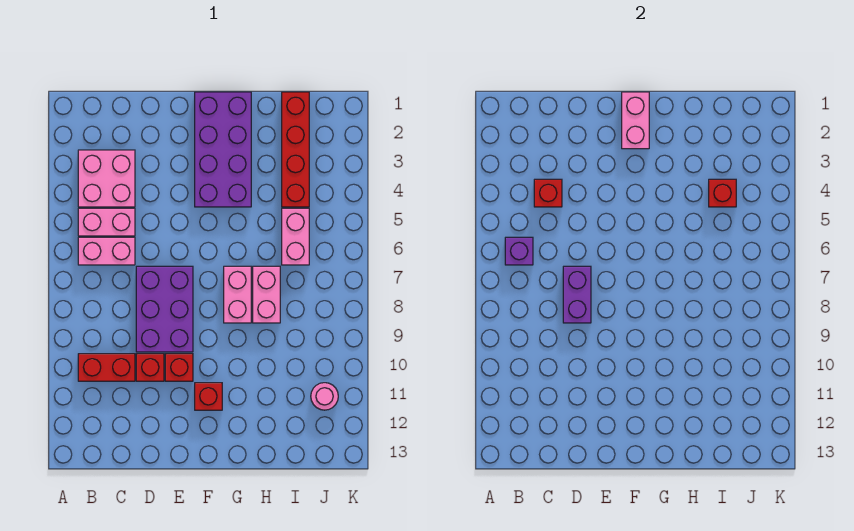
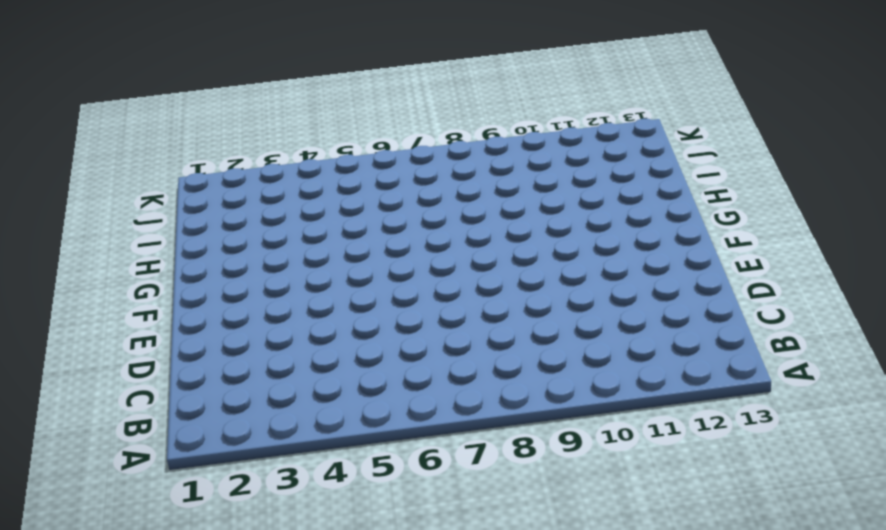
none -> pink brick B3:C4 level 1
none -> pink brick B5:C5 level 1
none -> pink brick B6:C6 level 1

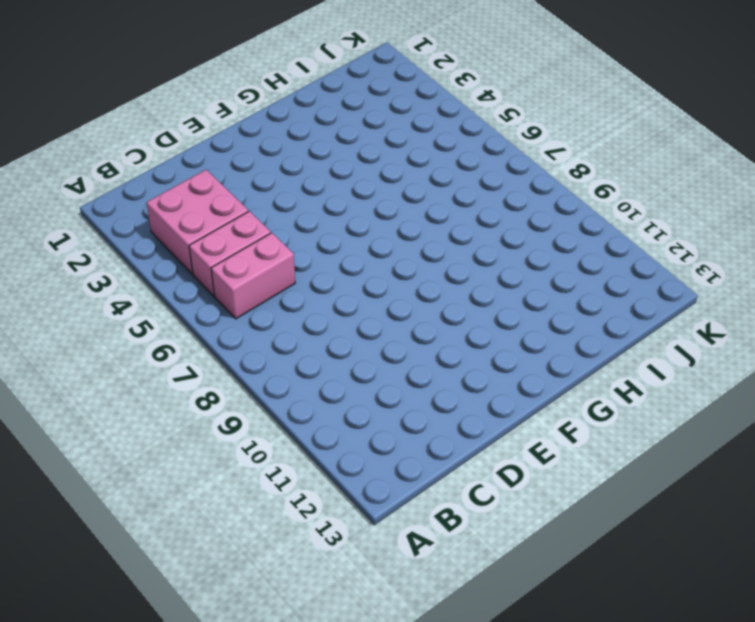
none -> red brick B10:C10 level 1
none -> purple brick D7:E9 level 1
none -> red brick D10 level 1

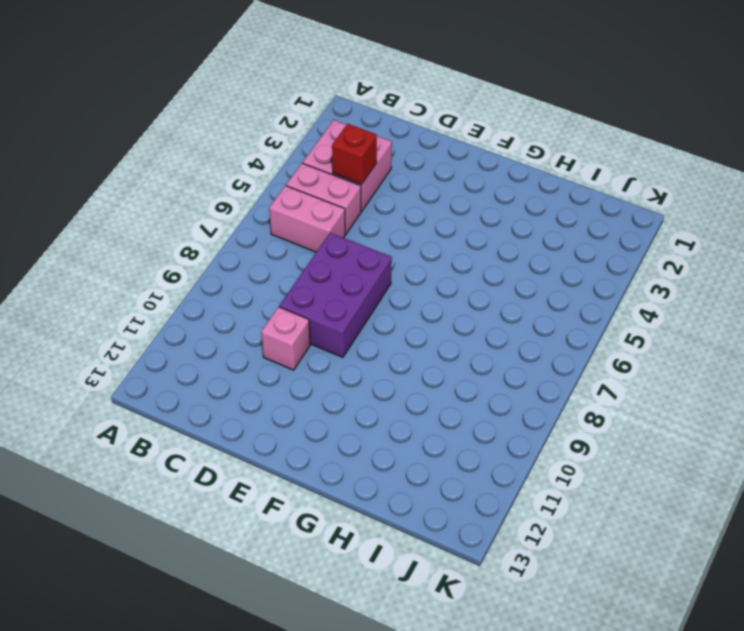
pink brick D10 level 1 -> red brick D10 level 1
none -> red brick B10:C10 level 1
none -> red brick E10 level 1
none -> purple brick F1:G4 level 1

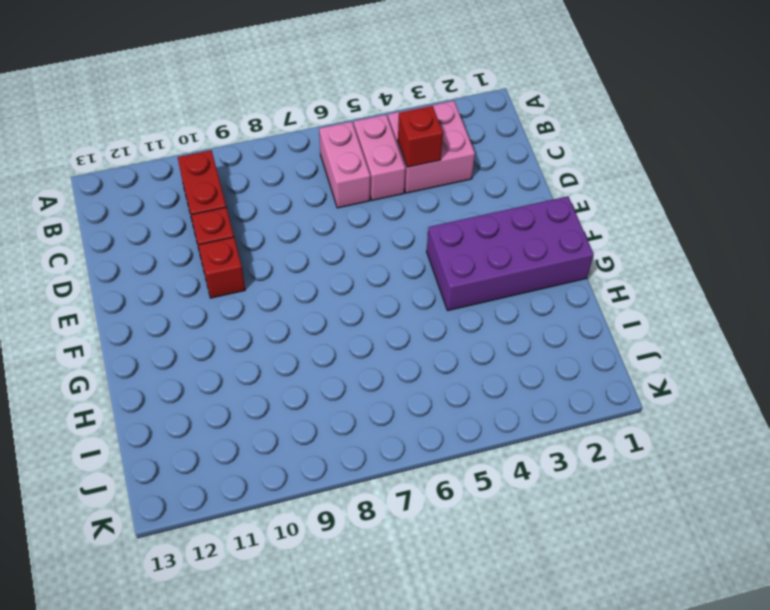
none -> purple brick D7:E9 level 1
none -> red brick F11 level 1
none -> pink brick G7:G8 level 1

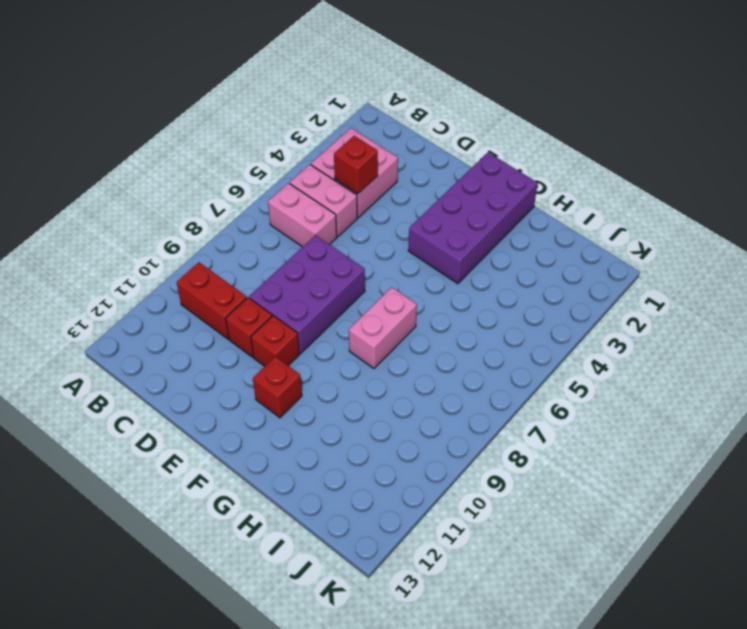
none -> pink brick H7:H8 level 1
none -> red brick I1:I4 level 1
none -> pink brick I5:I6 level 1

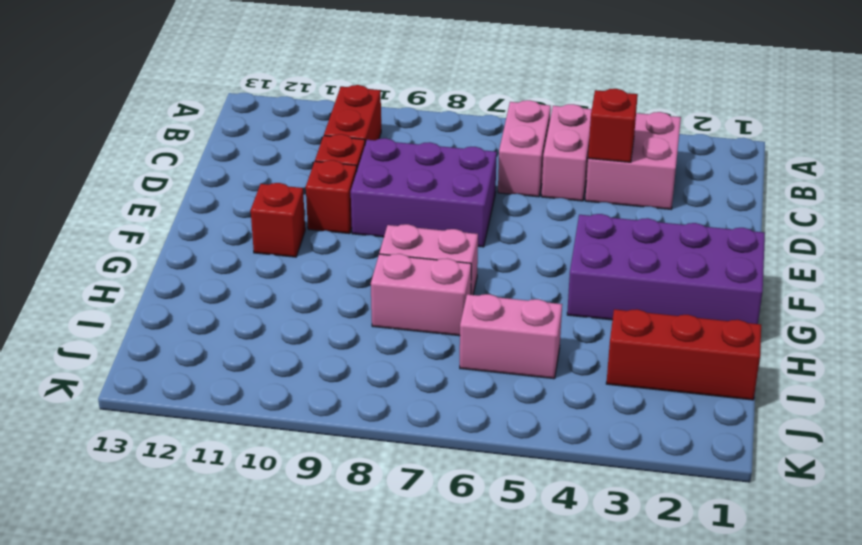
red brick I1:I3 level 1 -> red brick I1:I4 level 1
none -> pink round brick J11 level 1
none -> purple brick B6 level 2
none -> purple brick D7:D8 level 2

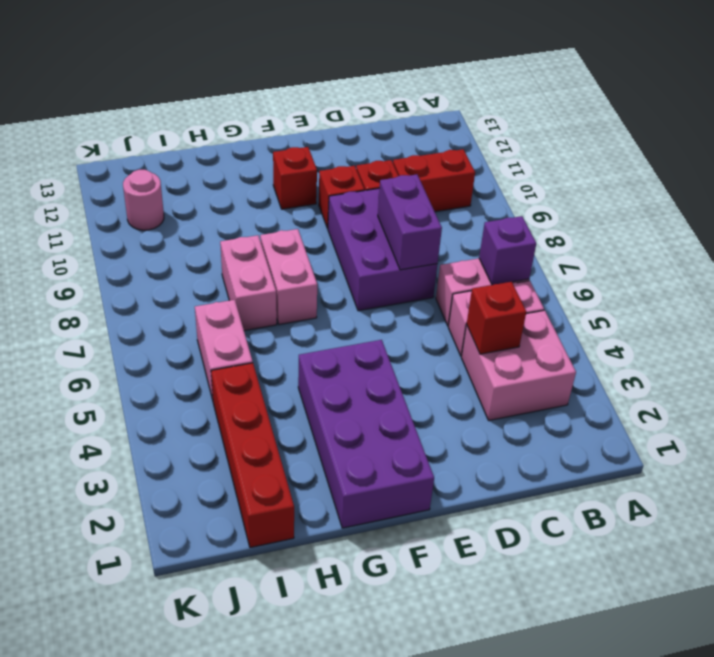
none -> pink brick F1:F2 level 2
none -> red brick I4 level 2

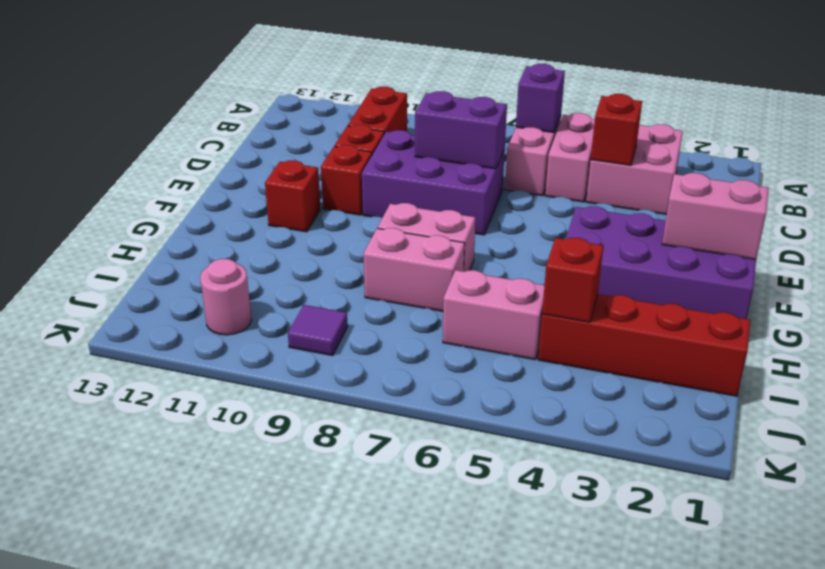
purple tile J9 level 1 -> none

